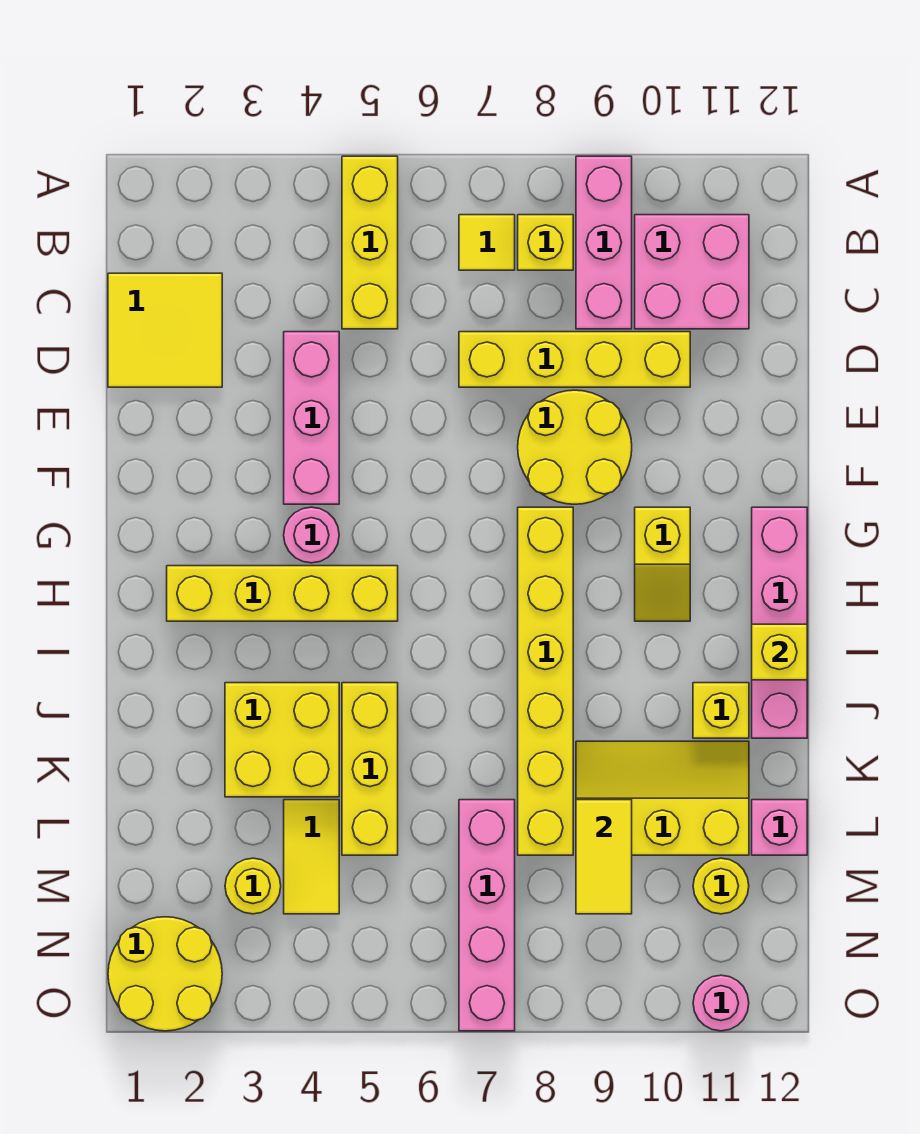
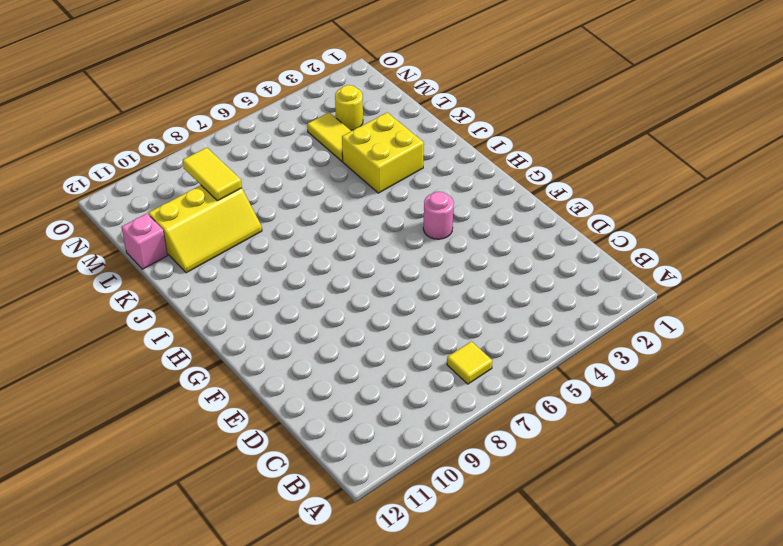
none -> yellow brick A5:C5 level 1
none -> pink brick A9:C9 level 1
none -> yellow brick B8 level 1

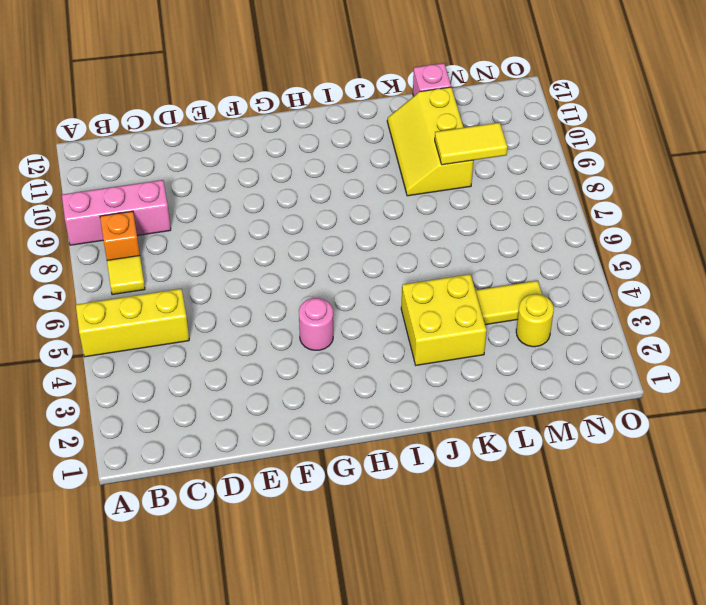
orange brick B8 level 1 -> yellow brick B8 level 1
none -> pink brick B10:C11 level 1
none -> yellow tile C1:D2 level 1
none -> pink brick D4:F4 level 1

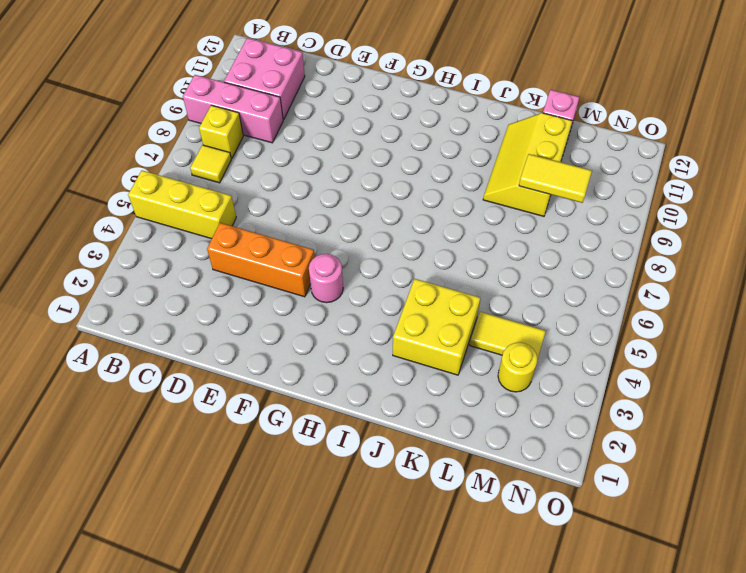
orange brick D4:F4 level 1 -> pink brick D4:F4 level 1
none -> yellow tile C1:D2 level 1
none -> yellow brick D7:D10 level 1
none -> yellow round brick E8:F9 level 1

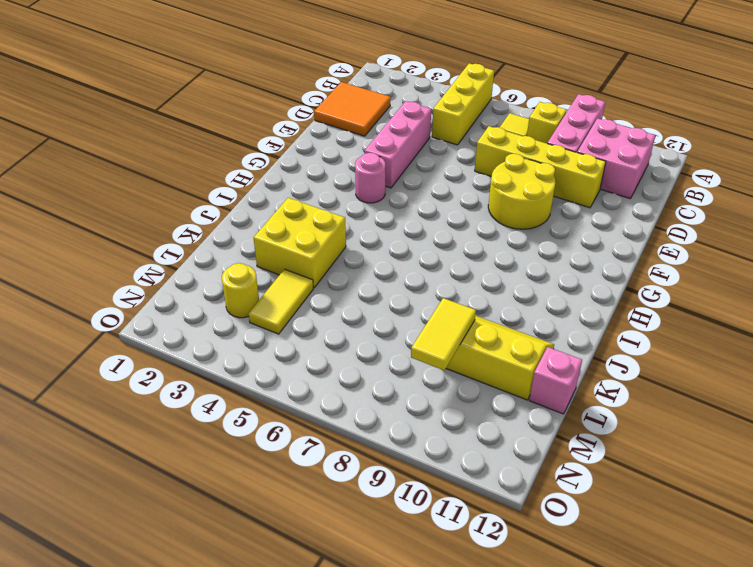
orange tile C1:D2 level 1 -> yellow tile C1:D2 level 1
none -> yellow brick G8:L8 level 1
none -> yellow slope G10:H10 level 1 top G
none -> pink brick G12:J12 level 1

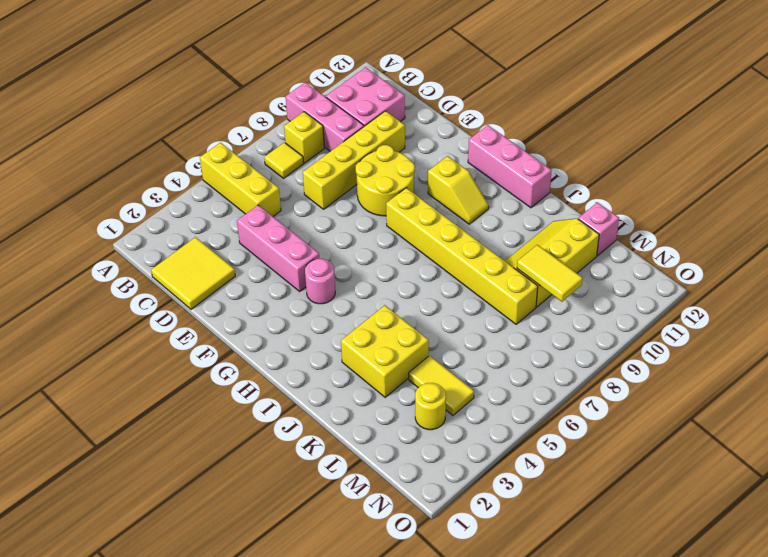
pink brick G12:I12 level 1 -> pink brick G12:J12 level 1
none -> yellow brick H2:H5 level 1
none -> yellow brick J5:L5 level 1
none -> yellow brick J11 level 1

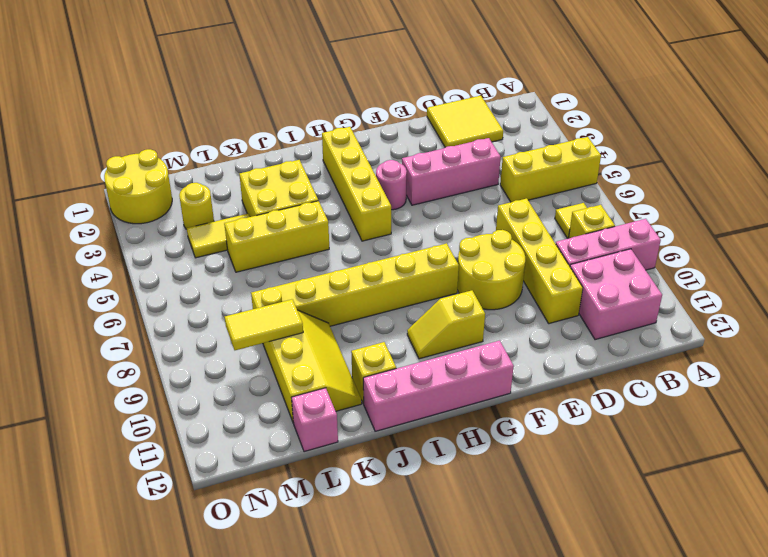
none -> pink brick L7:O7 level 1
none -> yellow round brick M11 level 1
none -> pink round brick O11 level 1

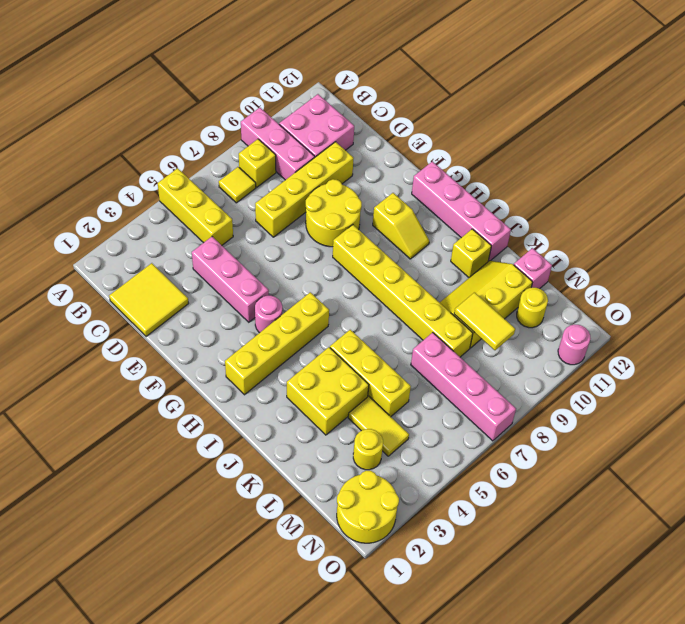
none -> yellow brick I12 level 2

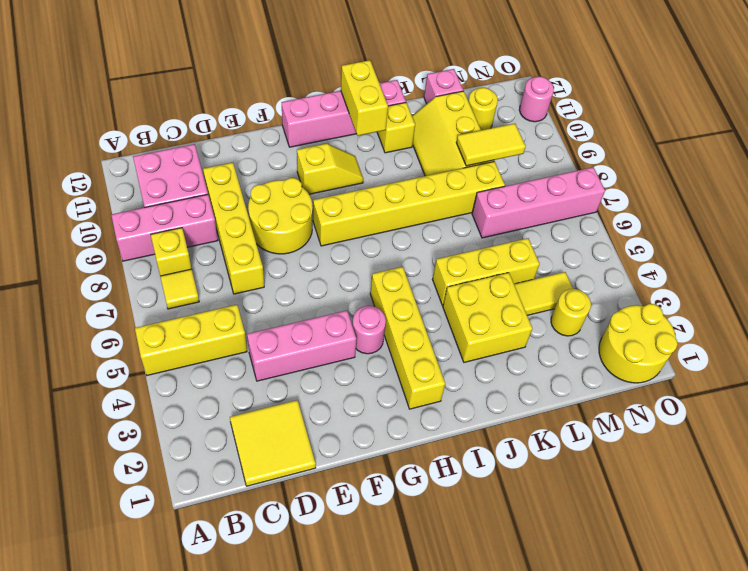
yellow brick I11:I12 level 2 -> yellow brick I12 level 2

